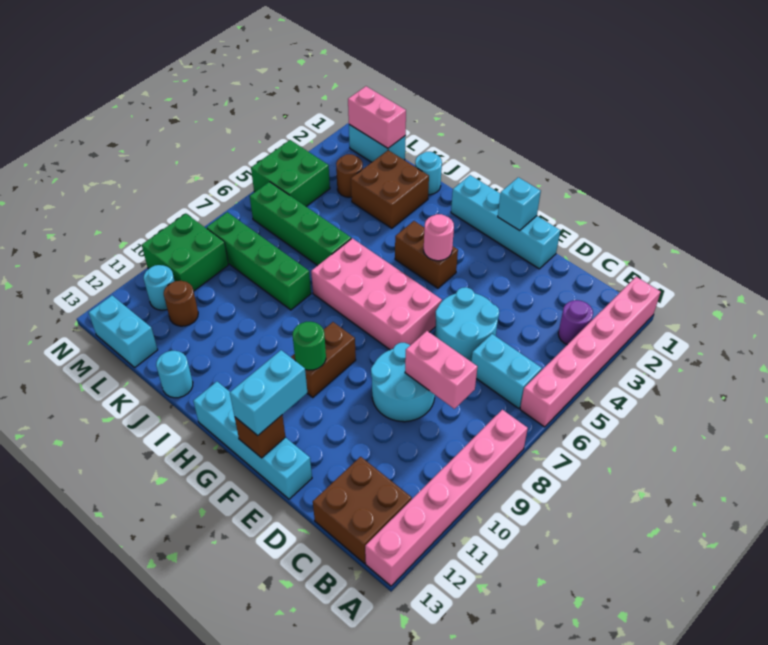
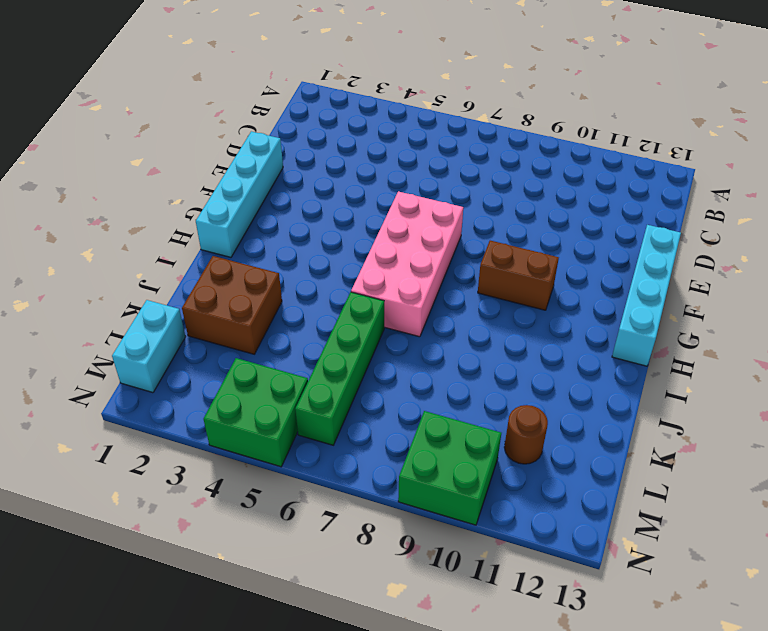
none -> pink brick A1:A6 level 1
none -> pink brick A8:A13 level 1
none -> purple round brick B3 level 1
none -> cyan brick B6:C6 level 1

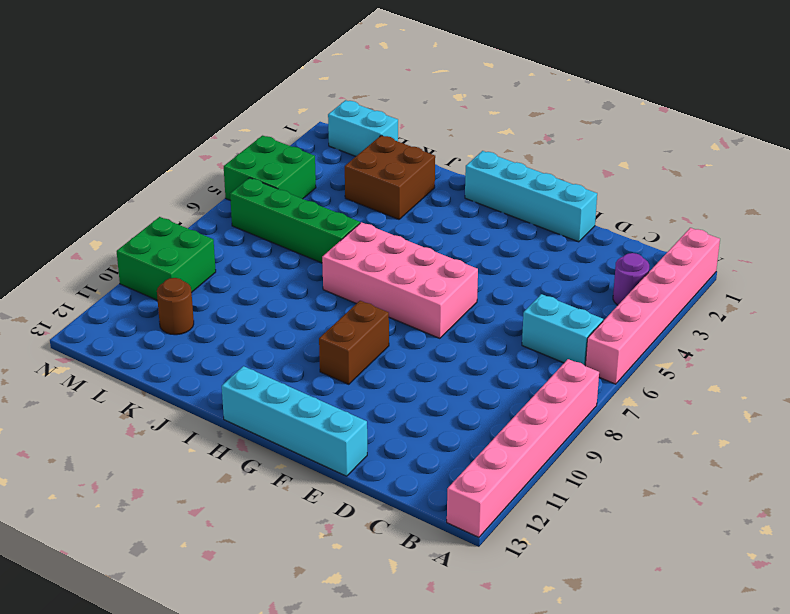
none -> brown brick B12:C13 level 1
none -> cyan round brick D5:E6 level 1
none -> cyan round brick D8:E9 level 1
none -> brown brick G4:H4 level 1

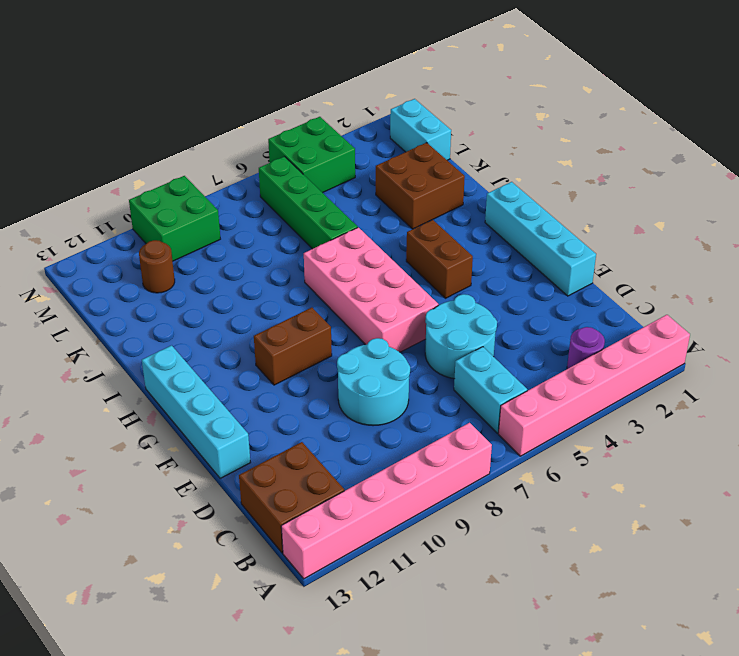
none -> cyan round brick J1 level 1
none -> green brick J8:M8 level 1
none -> cyan round brick J13 level 1
none -> brown round brick L3 level 1

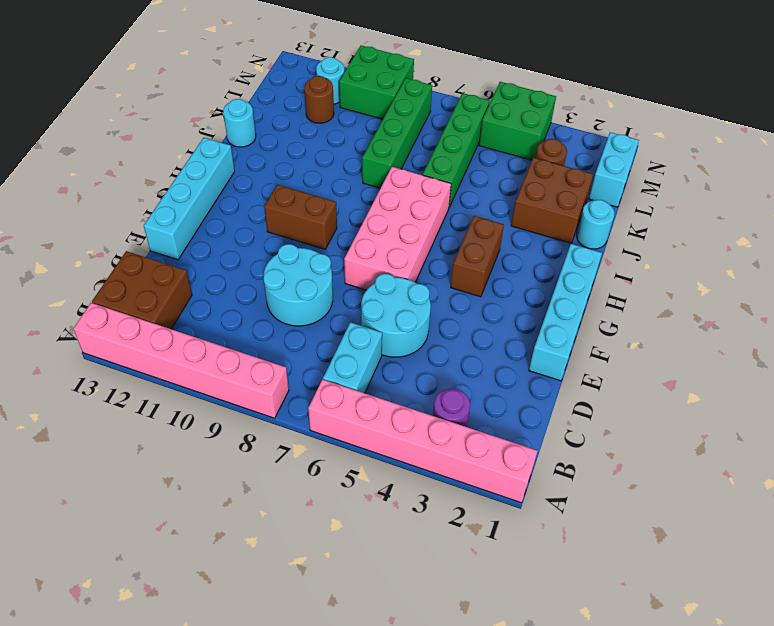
none -> cyan brick L13:M13 level 1
none -> pink brick C8:D8 level 2
none -> cyan brick F1 level 2
none -> brown brick F13 level 2

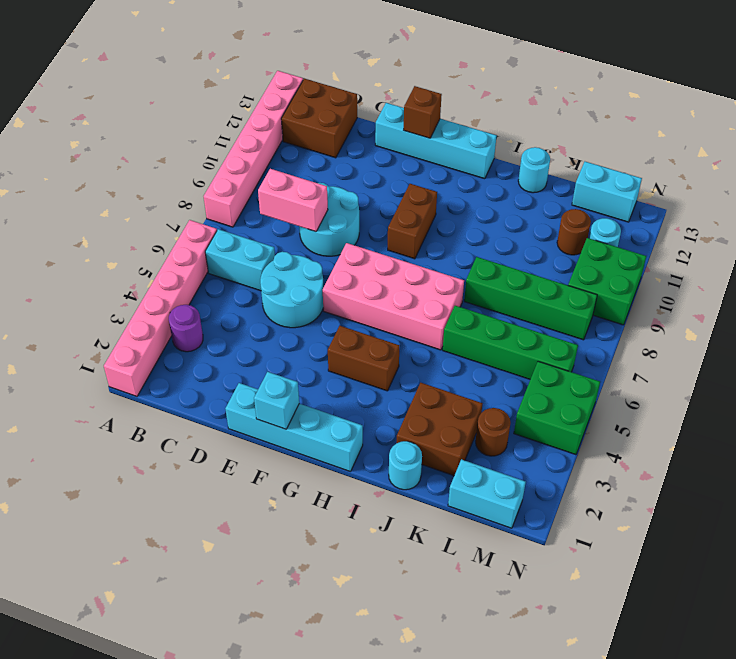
none -> pink round brick G4 level 2
none -> green round brick G10 level 2
none -> pink brick L1:M1 level 2
none -> cyan brick F12:F13 level 3

